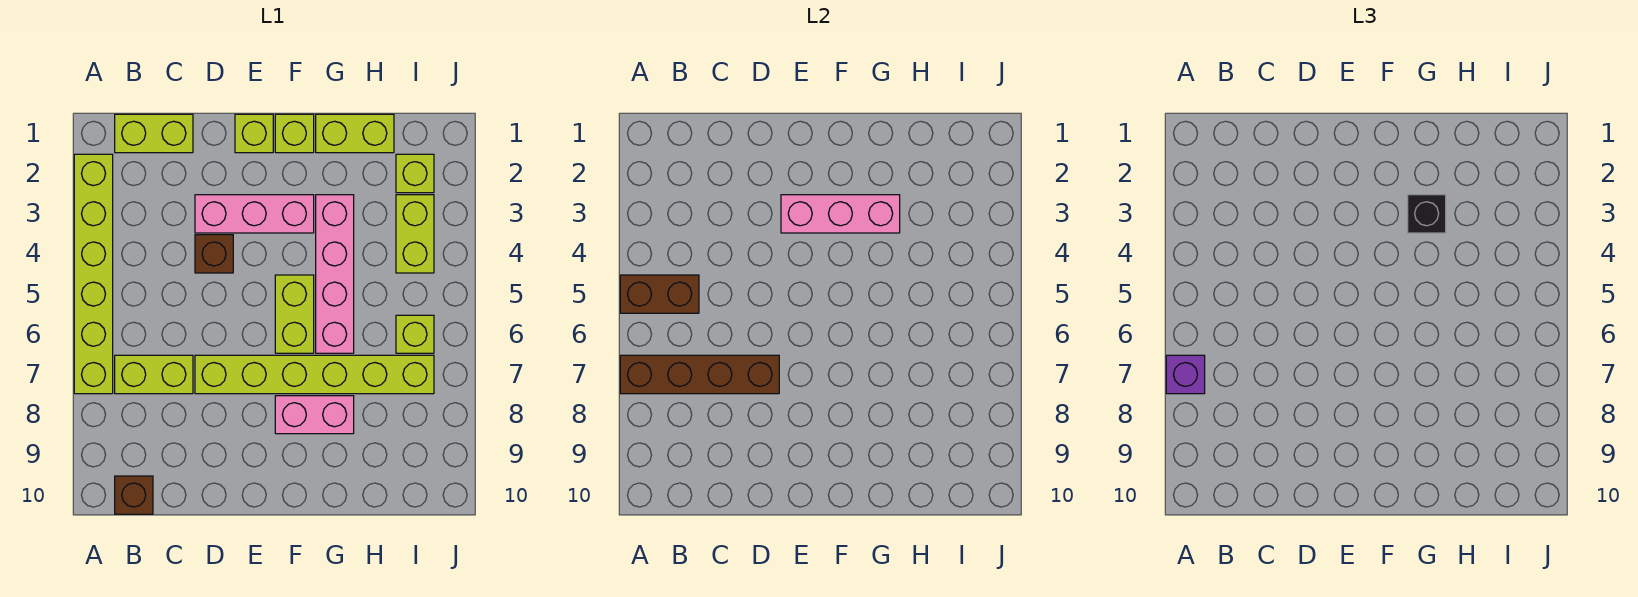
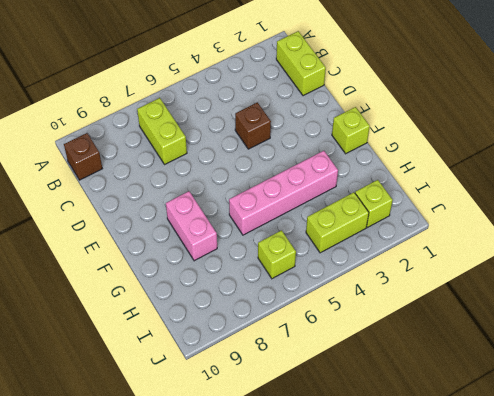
none -> lime brick A2:A7 level 1
none -> pink brick D3:F3 level 1
none -> lime brick D7:I7 level 1

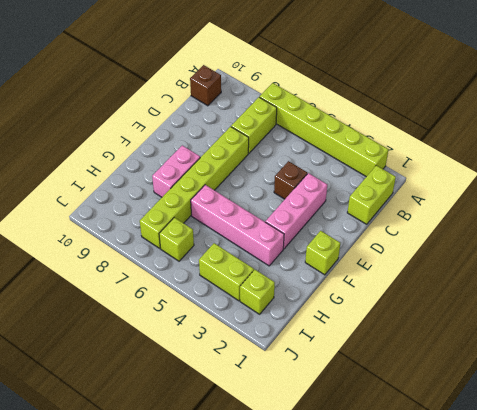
none -> lime brick E1 level 1
none -> lime brick F5:F6 level 1
none -> lime brick G1:H1 level 1

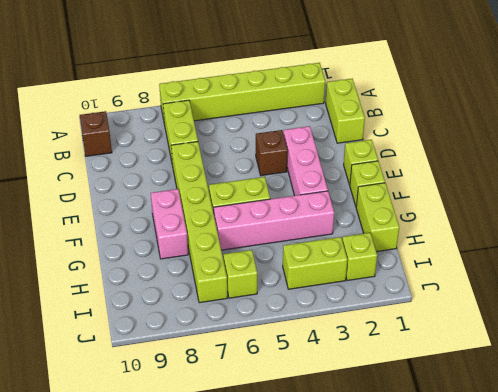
none -> brown brick A5:B5 level 2
none -> brown brick A7:D7 level 2
none -> pink brick E3:G3 level 2

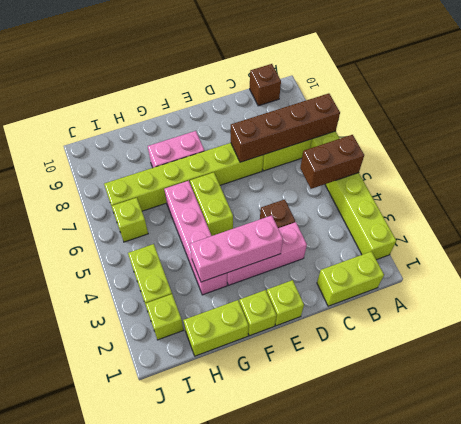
none -> purple brick A7 level 3
none -> black brick G3 level 3

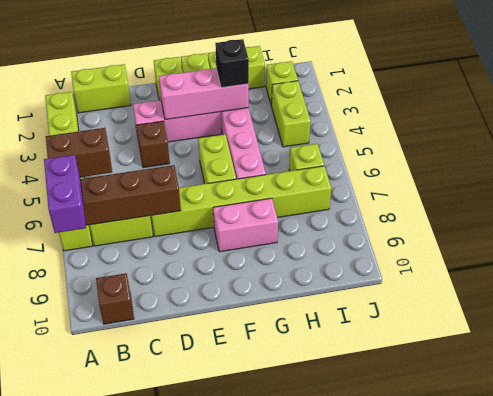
purple brick A7:A8 level 3 -> purple brick A7 level 3

